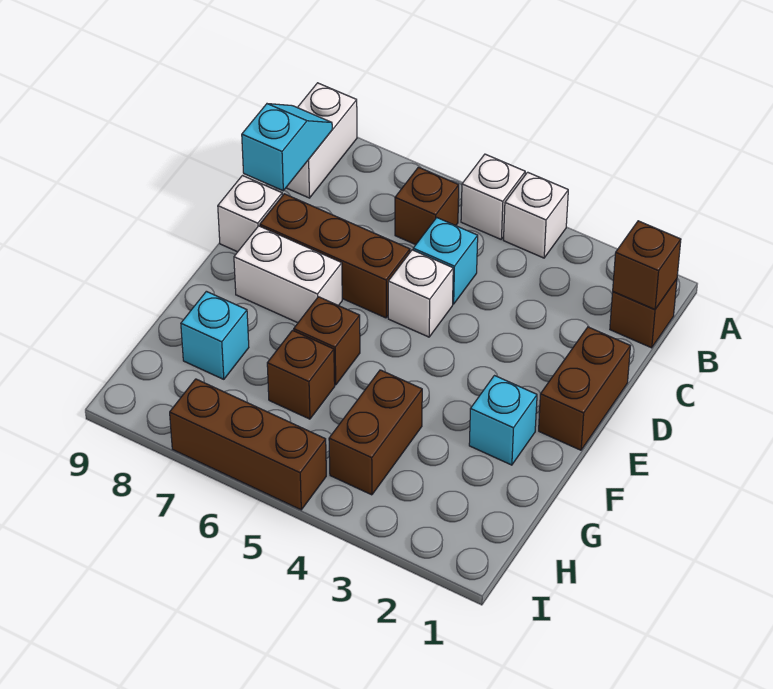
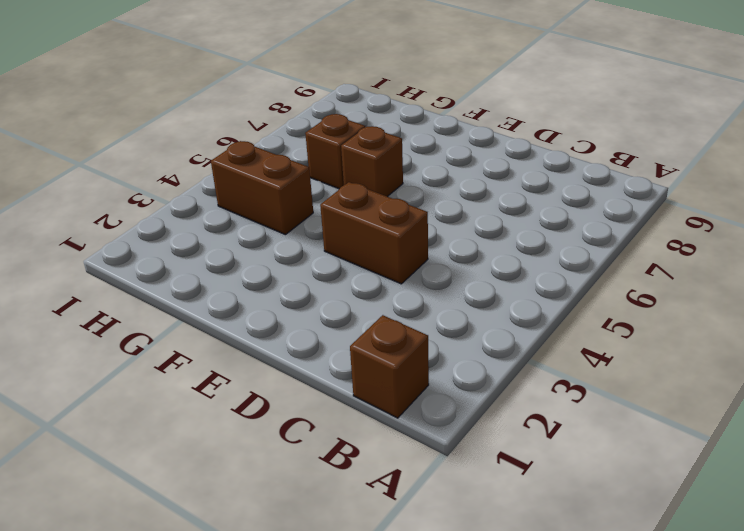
brown brick D4:E4 level 1 -> brown brick D1:E1 level 1
none -> white brick A4 level 1
none -> white brick A5 level 1
none -> white brick A9:B9 level 1

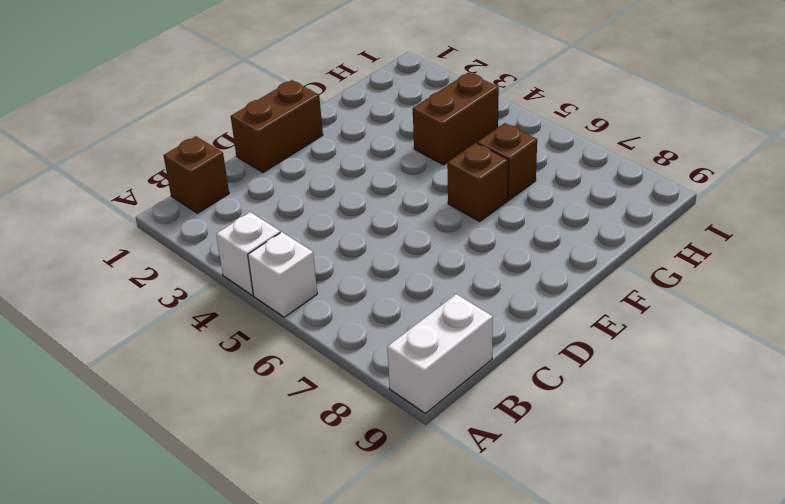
none -> brown brick B6 level 1
none -> cyan brick C5 level 1
none -> white brick D5 level 1

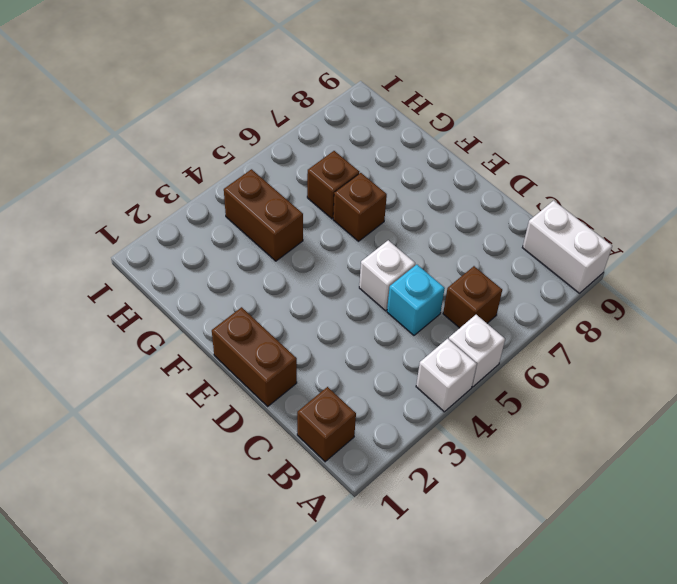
none -> brown brick D6:D8 level 1
none -> white brick D9 level 1
none -> white brick E7:E8 level 1

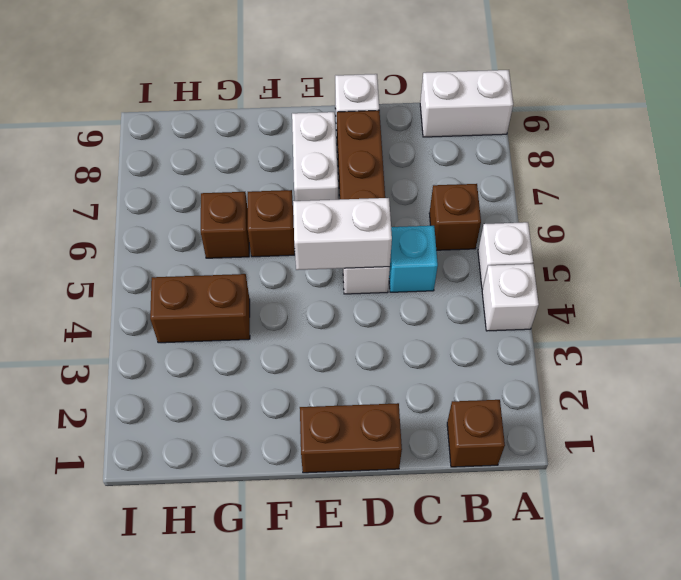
white brick D5:E5 level 2 -> none
none -> cyan brick F2 level 1
none -> cyan brick G8 level 1
none -> brown brick I5:I7 level 1

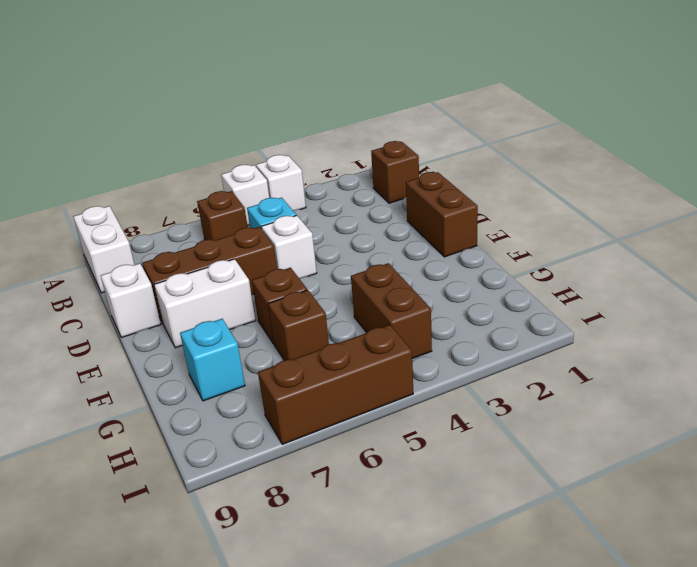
none -> cyan brick F2 level 1
none -> brown brick B1 level 2
none -> cyan slope B9:C9 level 2 top C

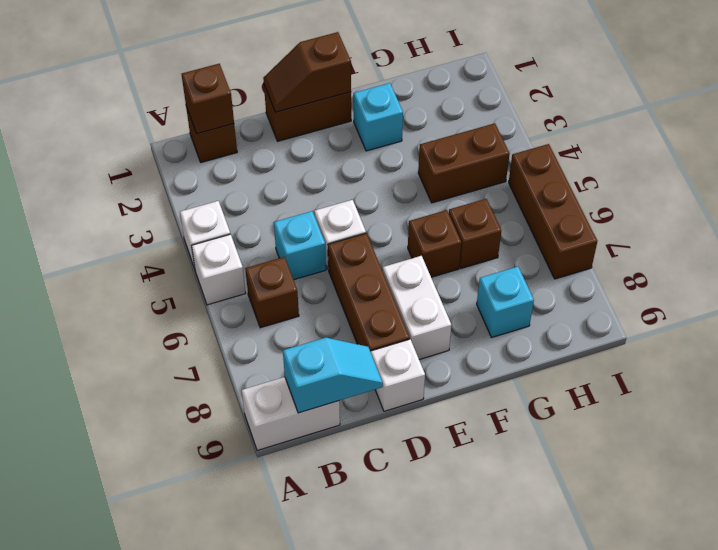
cyan slope B9:C9 level 2 top B -> cyan slope B9:C9 level 2 top C
brown slope D1:E1 level 2 top E -> none

